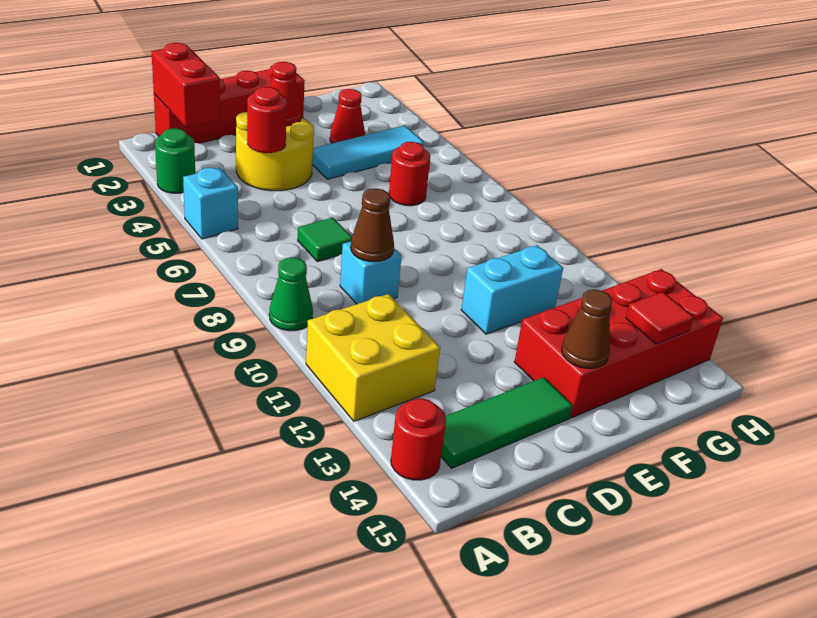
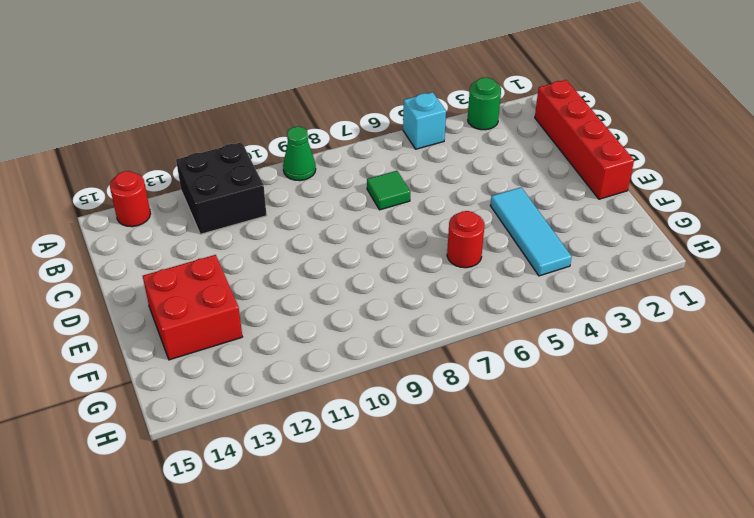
black brick A11:B12 level 1 -> yellow brick A11:B12 level 1
red brick E13:F14 level 1 -> red brick E13:H14 level 1
none -> green tile B14:D14 level 1
none -> yellow round brick C3:D4 level 1
none -> cyan brick C9 level 1

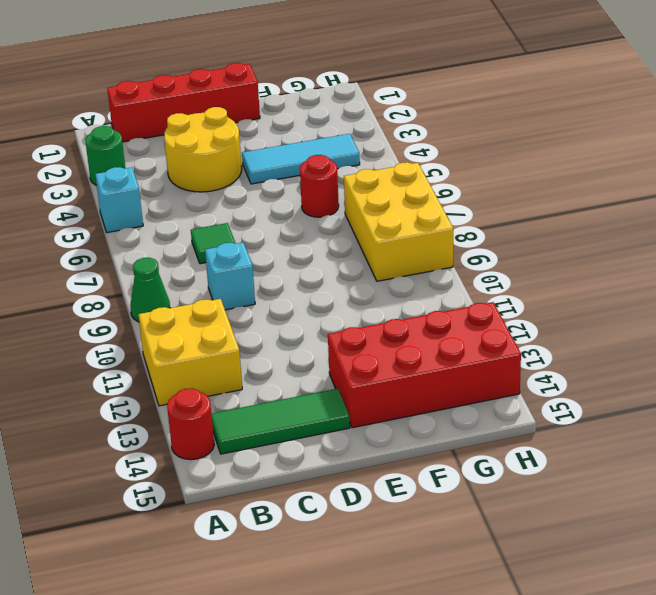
yellow brick G7:H9 level 1 -> none
none -> cyan brick E11:F11 level 1
none -> red cone F3 level 1
none -> red brick B1:B2 level 2

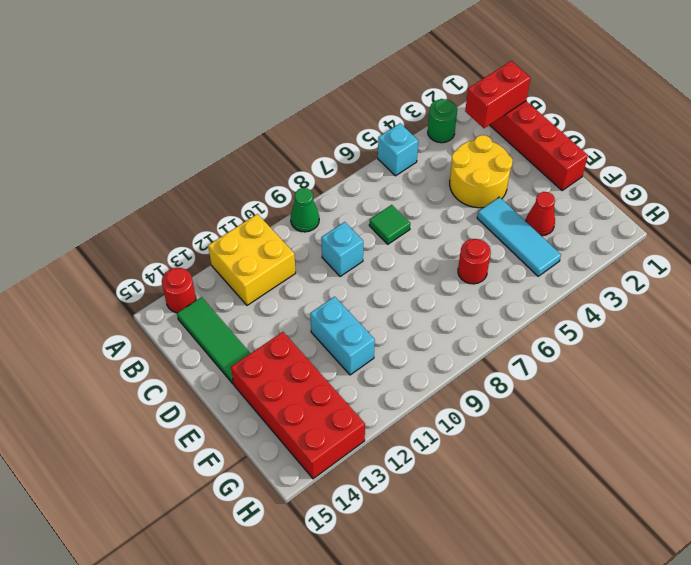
none -> red round brick C4 level 2
none -> brown cone C9 level 2
none -> red cone D3 level 2

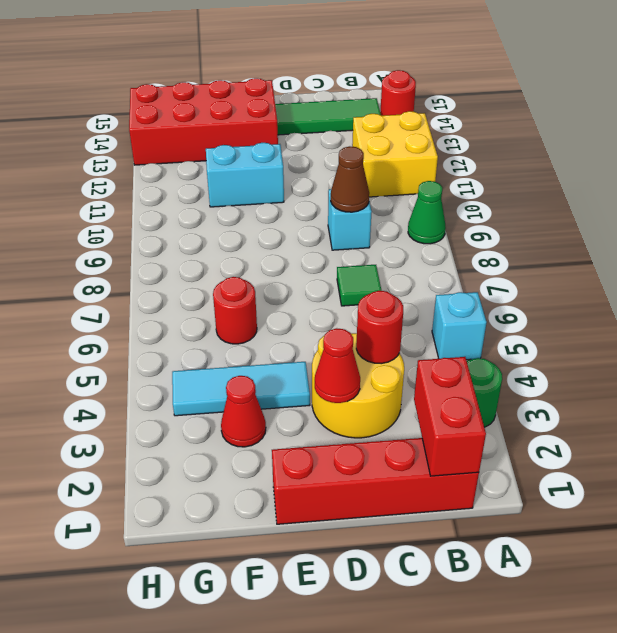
none -> brown cone E14 level 2
none -> red tile G14 level 2

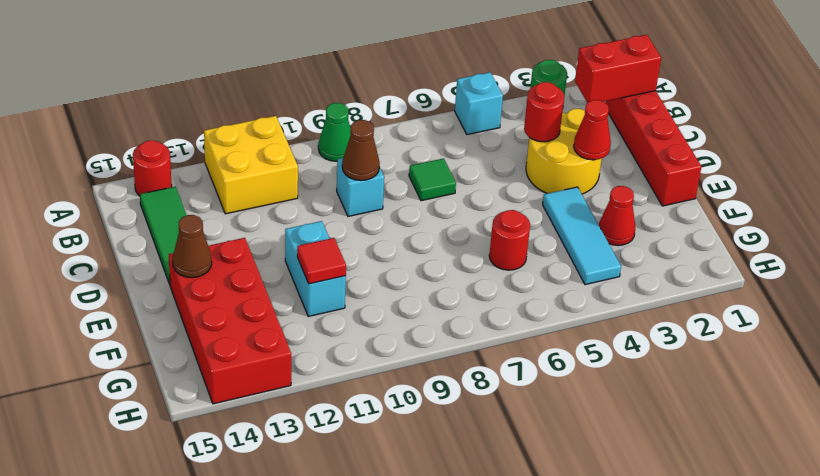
red tile F11 level 2 -> red tile G14 level 2

